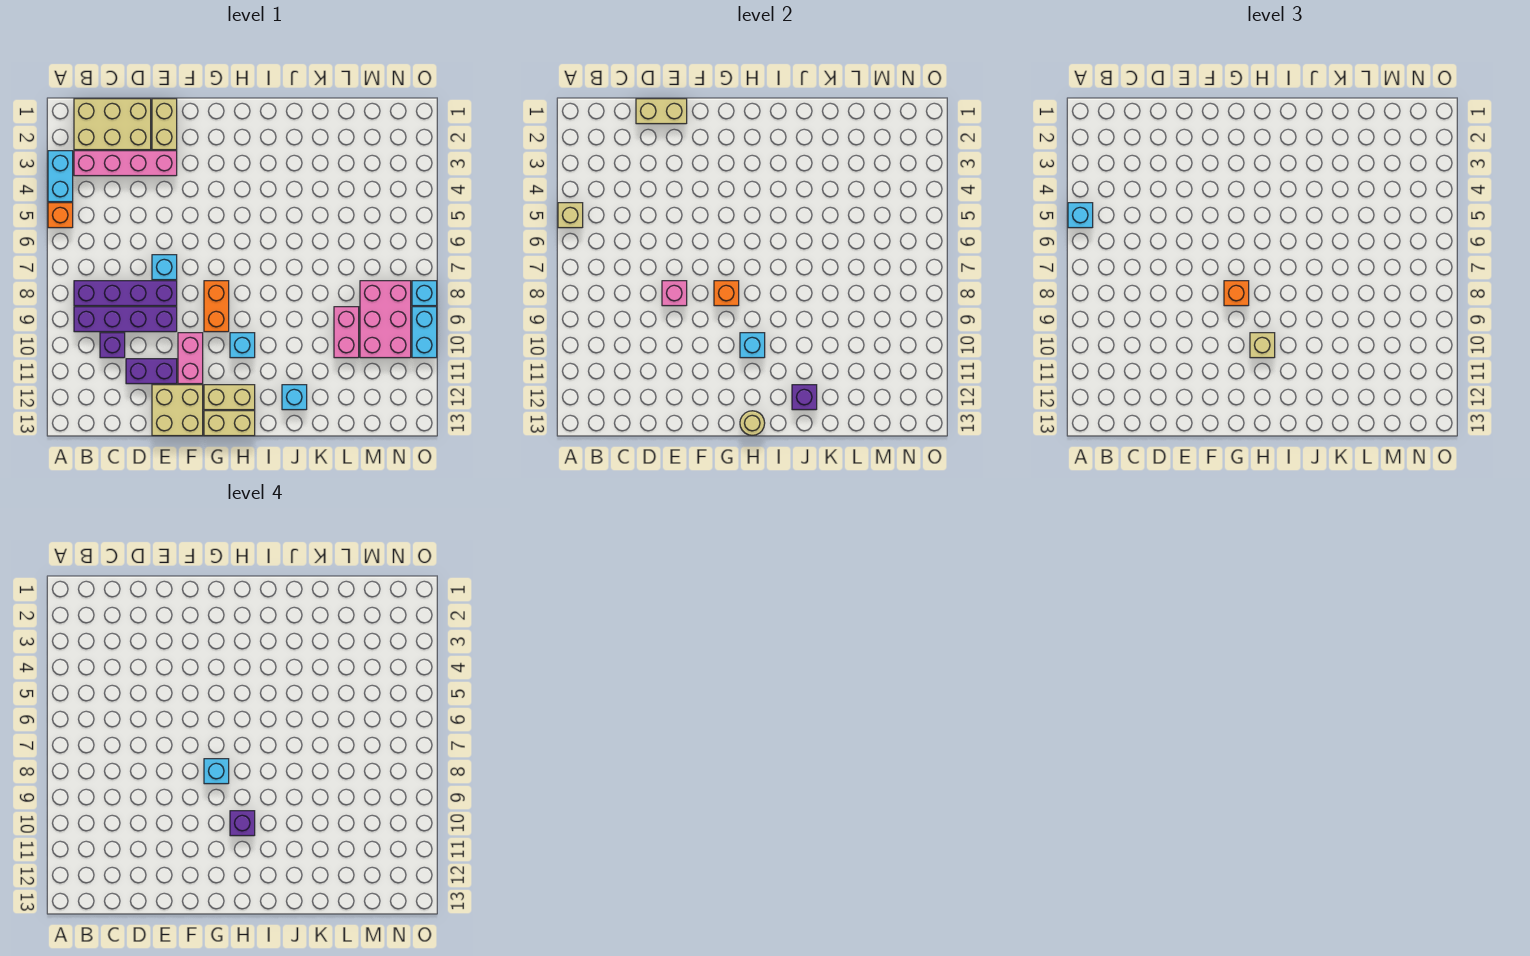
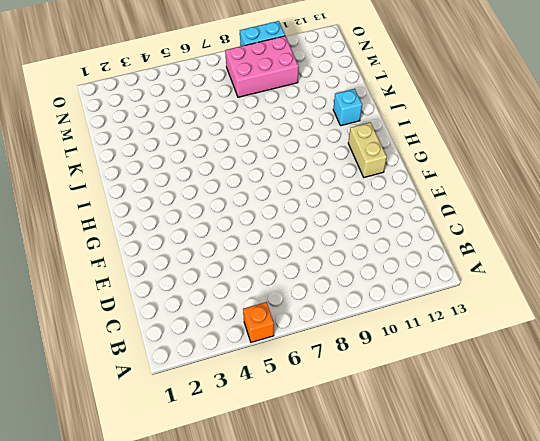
none -> cyan brick A3:A4 level 1
none -> tan brick B1:D2 level 1
none -> pink brick B3:E3 level 1
none -> purple brick B8:E8 level 1

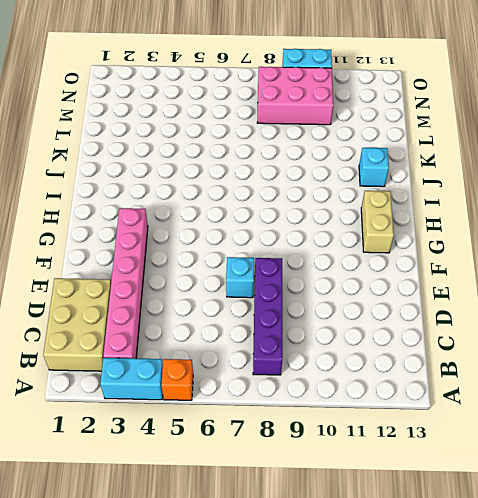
pink brick B3:G3 level 1 -> pink brick B3:E3 level 1
none -> purple brick B9:E9 level 1
none -> purple brick C10 level 1
none -> purple brick D11:E11 level 1
none -> tan brick E1:E2 level 1

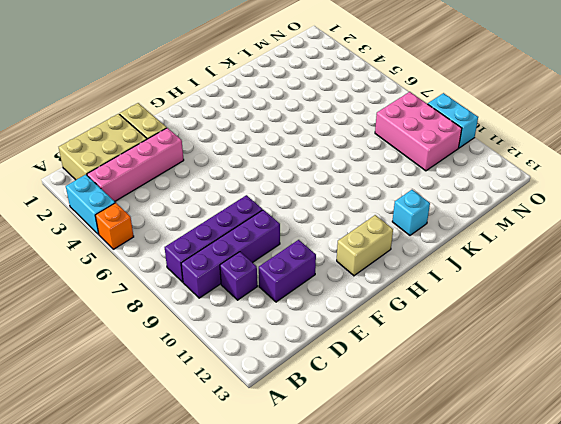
none -> cyan brick E7 level 1
none -> tan brick E12:F13 level 1
none -> pink brick F10:F11 level 1
none -> orange brick G8:G9 level 1

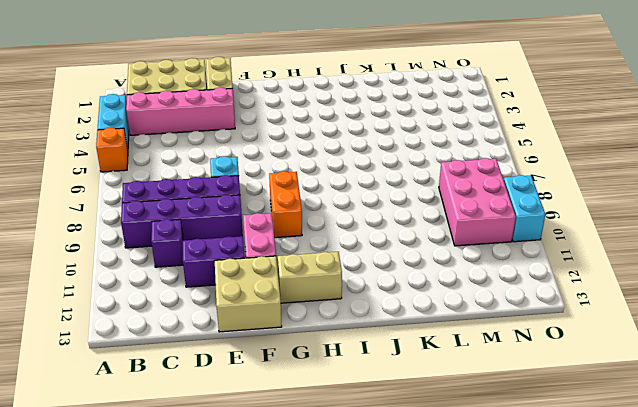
none -> tan brick G13:H13 level 1
none -> cyan brick H10 level 1
none -> cyan brick J12 level 1
none -> pink brick L9:L10 level 1

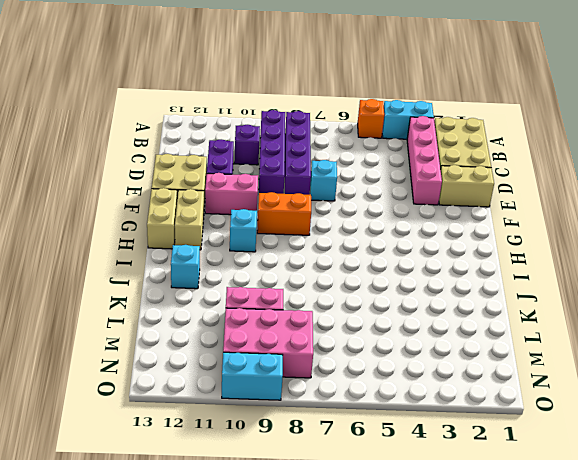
none -> cyan brick O8 level 1
none -> tan brick A5 level 2
none -> tan brick D1:E1 level 2
none -> pink brick E8 level 2

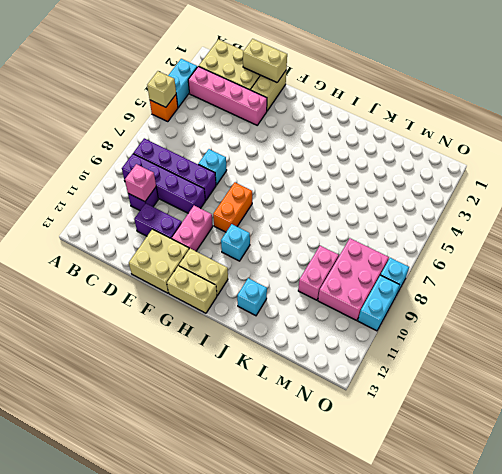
pink brick C10 level 2 -> pink brick E8 level 2
none -> orange brick G8 level 2
none -> cyan brick H10 level 2
none -> tan round brick H13 level 2
none -> purple brick J12 level 2

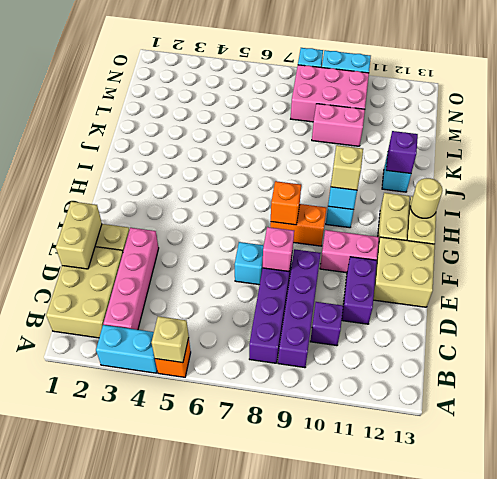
none -> cyan brick A5 level 3
none -> orange brick G8 level 3
none -> cyan brick G8 level 4
none -> purple brick H10 level 4

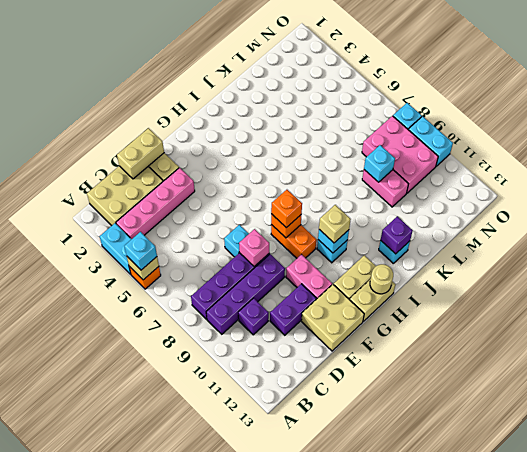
cyan brick L9 level 2 -> cyan brick G8 level 4
none -> purple brick H10 level 4

